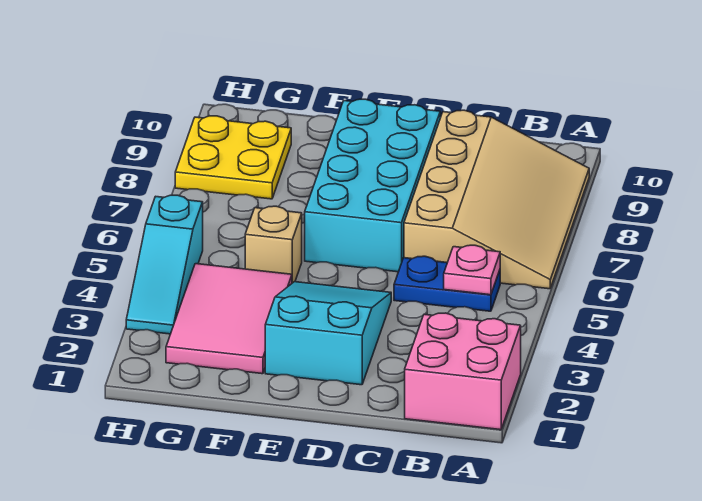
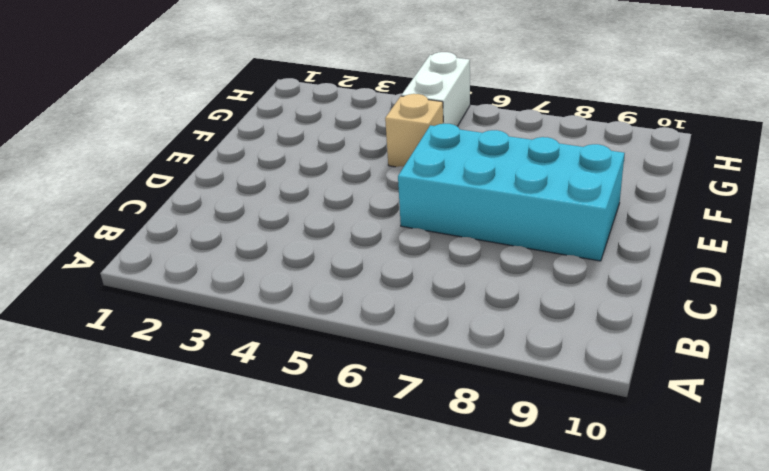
white brick G5:H5 level 1 -> cyan slope H3:H5 level 1 top 5
none -> pink brick A1:B2 level 1
none -> tan slope A6:C9 level 1 top C

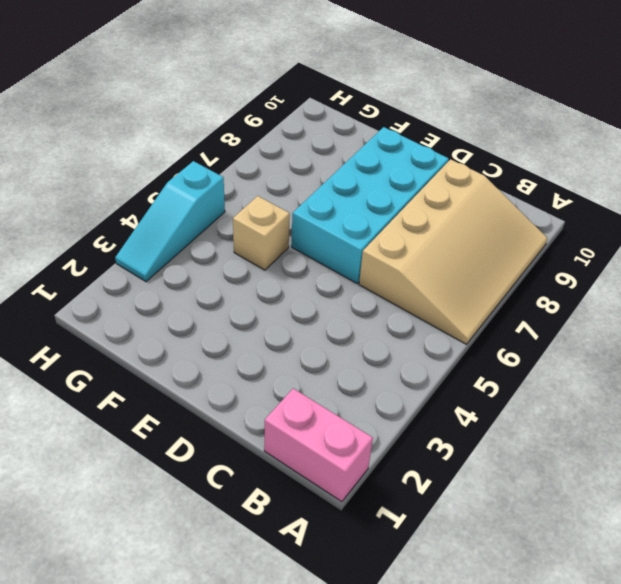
pink brick A1:B1 level 1 -> pink brick A1:B2 level 1
none -> blue plate B5:C5 level 1
none -> cyan slope D2:E4 level 1 top 2

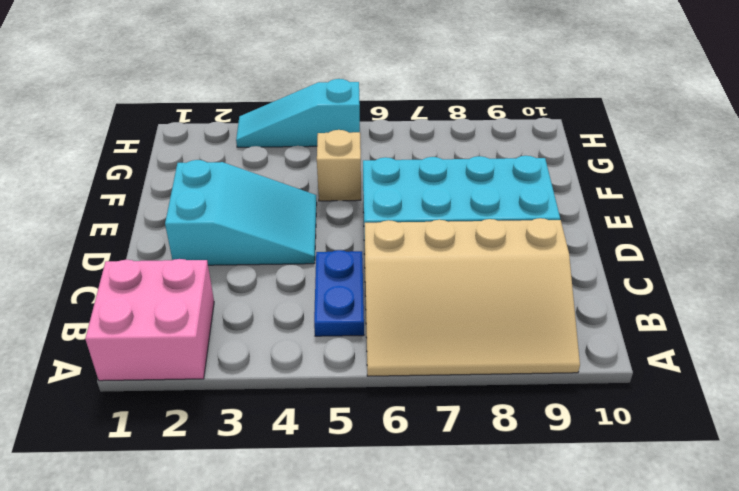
none -> pink tile F2:G4 level 1
none -> yellow plate G8:H9 level 1

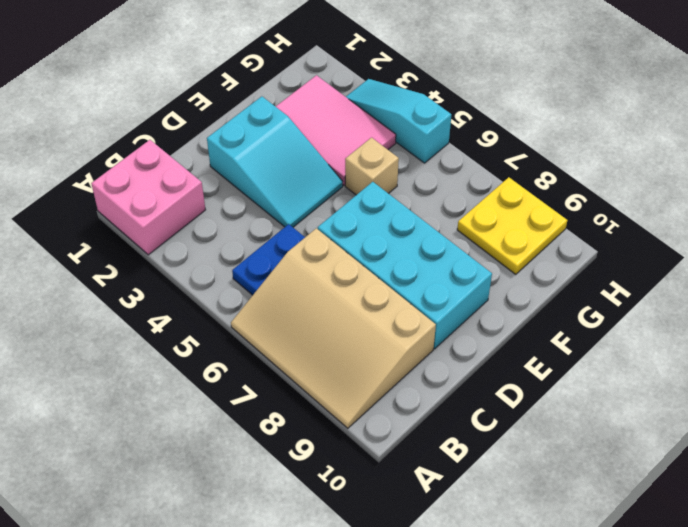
none -> pink plate B5 level 2

